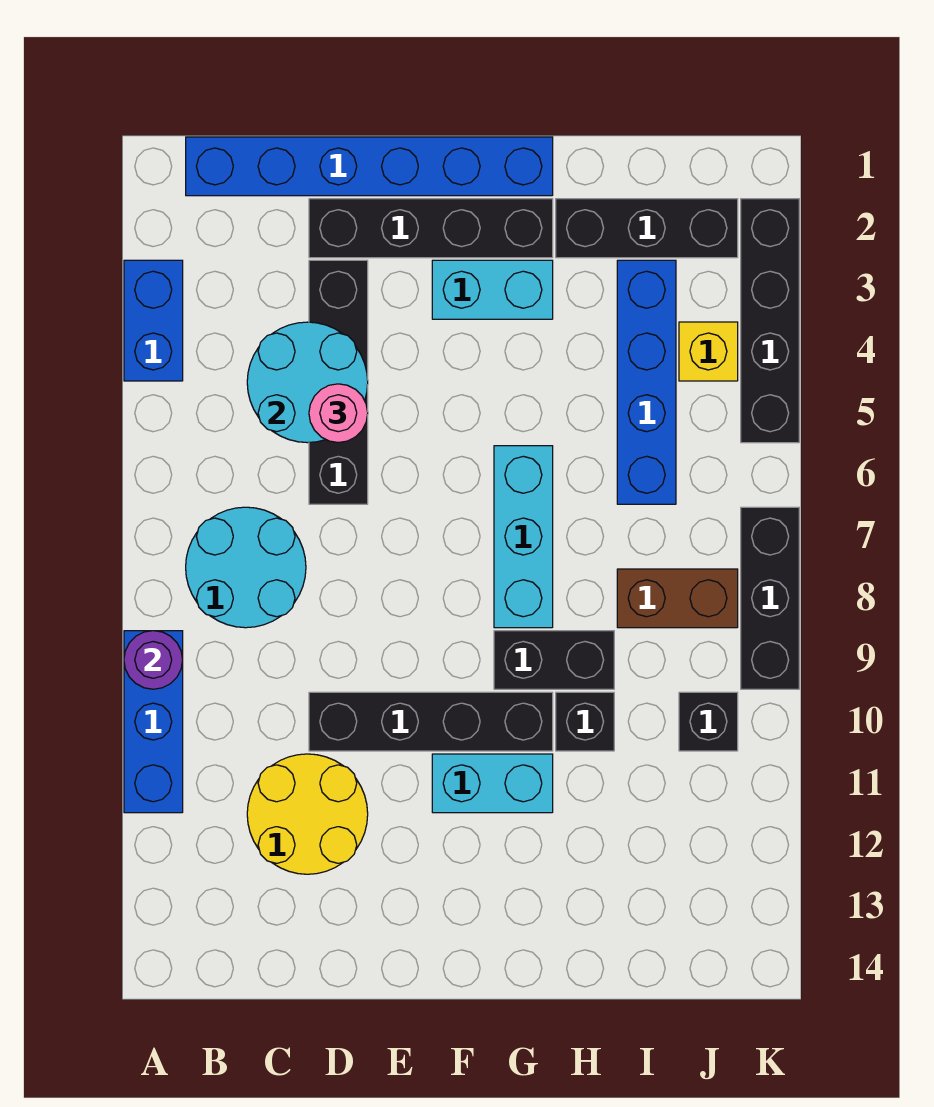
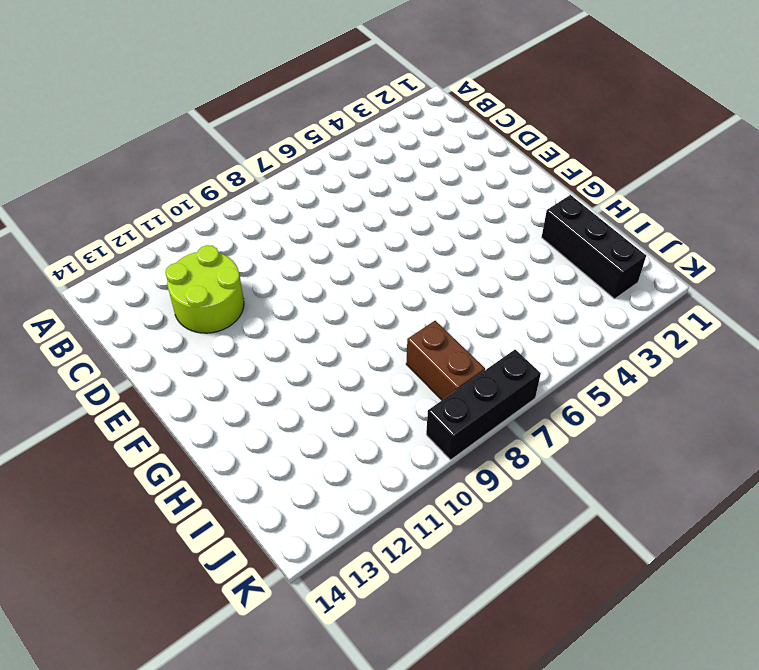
lime round brick C11:D12 level 1 -> yellow round brick C11:D12 level 1
none -> blue brick A3:A4 level 1
none -> blue brick A9:A11 level 1
none -> blue brick B1:G1 level 1

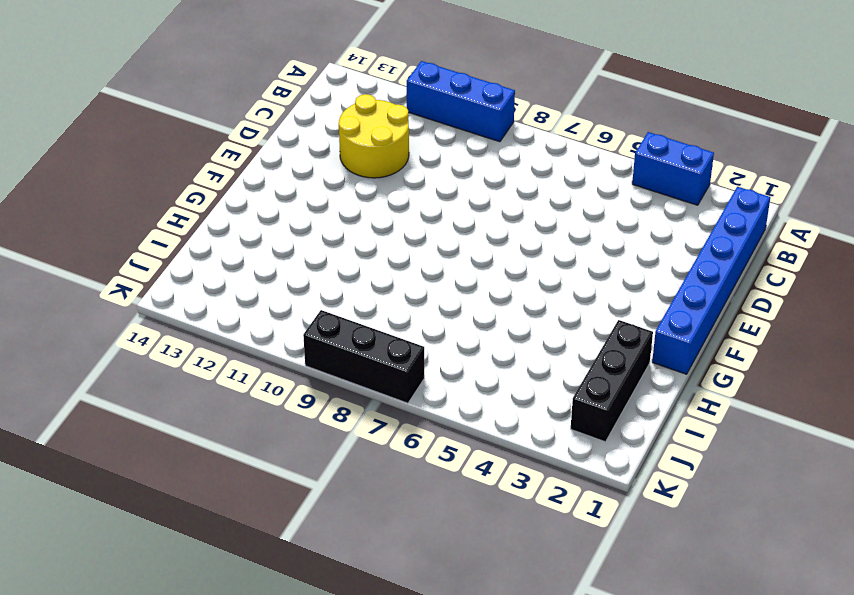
none -> cyan round brick B7:C8 level 1
none -> black brick D2:G2 level 1
none -> black brick D3:D6 level 1

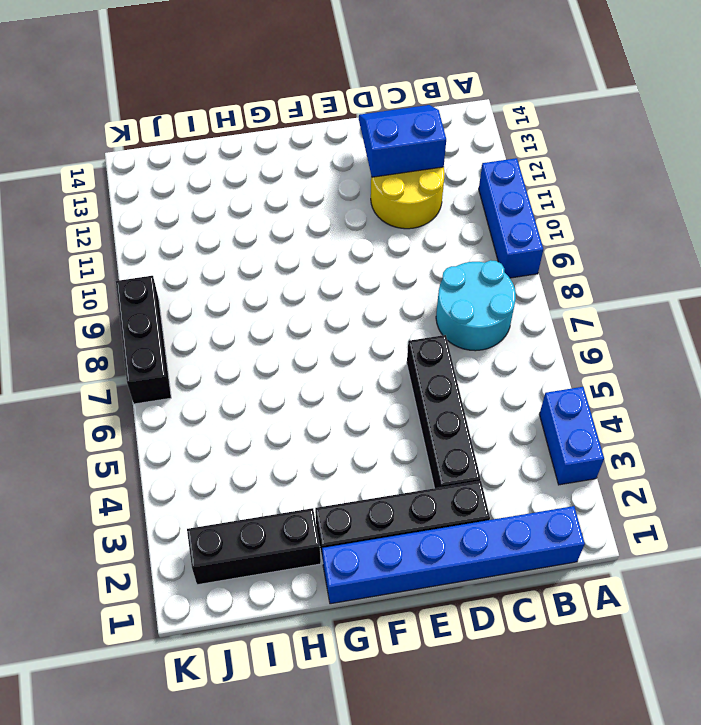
blue slope C12:D13 level 2 top 12 -> none
none -> black brick D10:G10 level 1
none -> cyan brick F3:G3 level 1
none -> cyan brick F11:G11 level 1

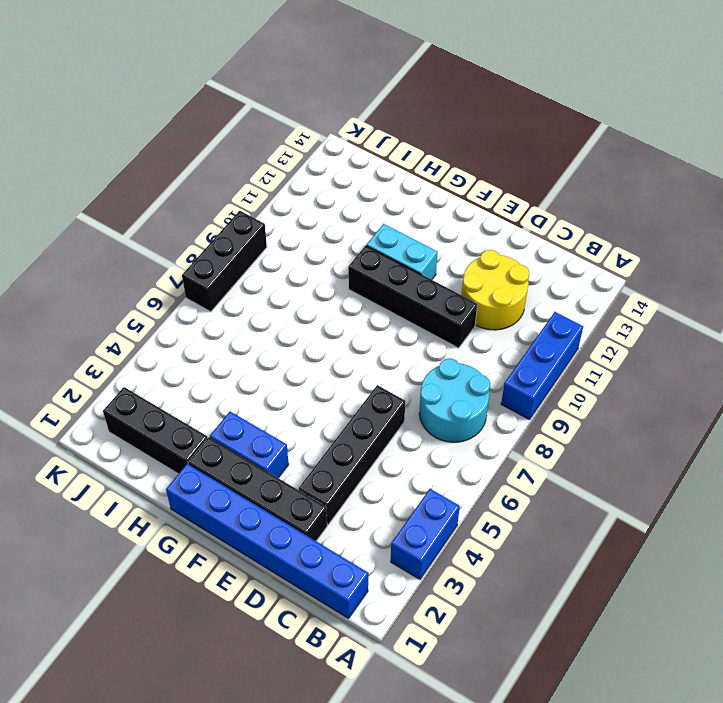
blue brick F3:G3 level 1 -> cyan brick F3:G3 level 1
none -> cyan brick G6:G8 level 1
none -> black brick G9:H9 level 1
none -> black brick H10 level 1

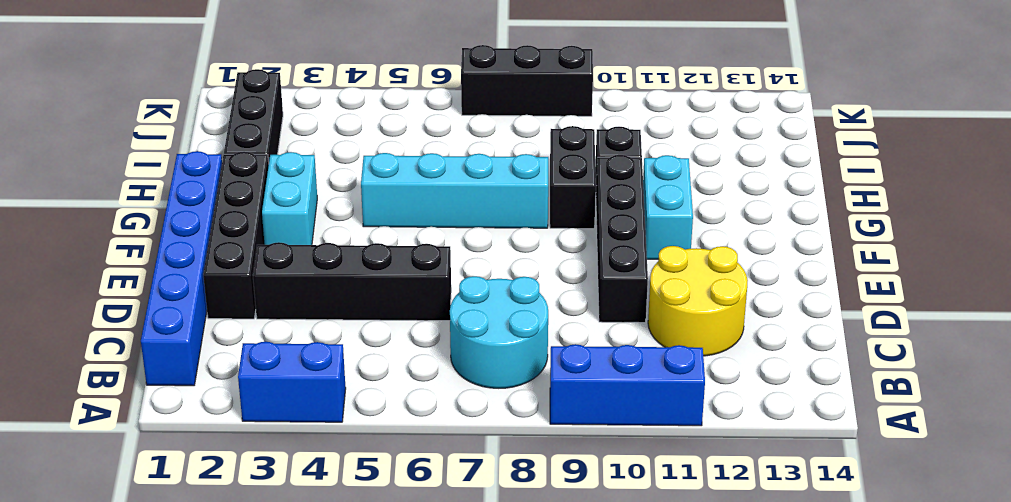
cyan brick G5:G8 level 1 -> cyan brick G6:G8 level 1
none -> blue brick I3:I6 level 1
none -> brown brick I8:J8 level 1
none -> yellow brick J4 level 1

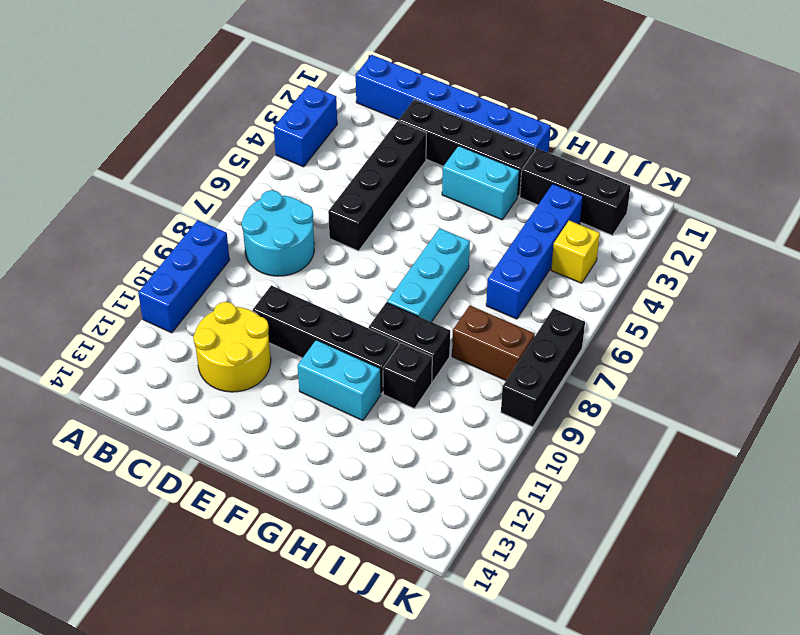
none -> black brick J10 level 1
none -> black brick K2:K5 level 1
none -> purple round brick A9 level 2

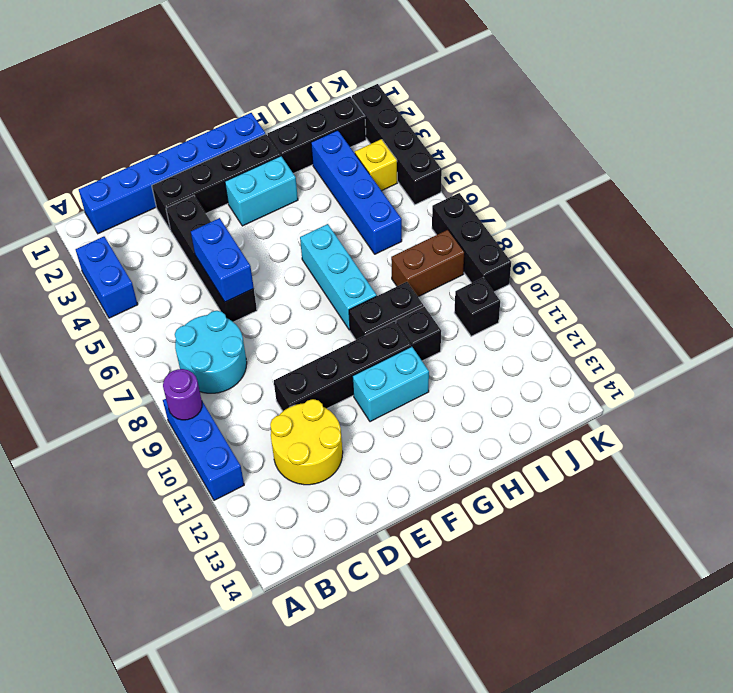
blue brick D5:D6 level 2 -> cyan round brick C4:D5 level 2
none -> pink round brick D5 level 3

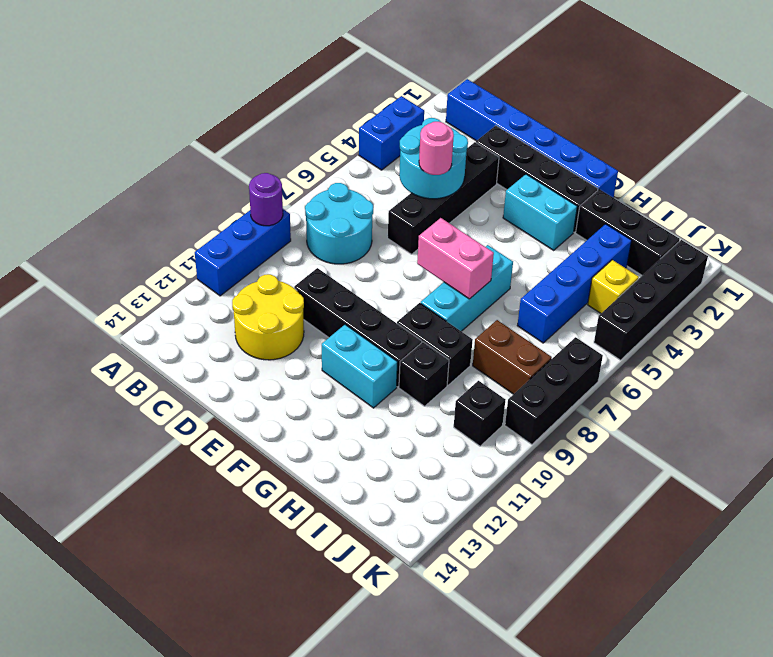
pink brick F7:G7 level 2 -> none

